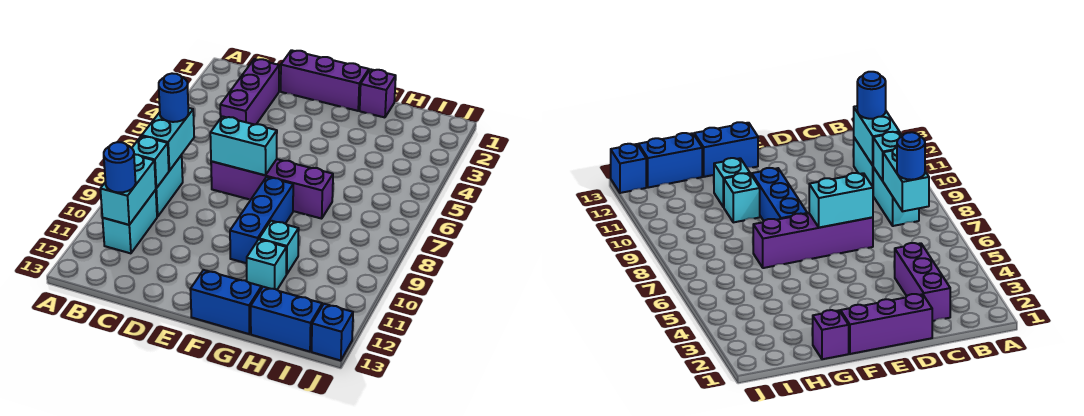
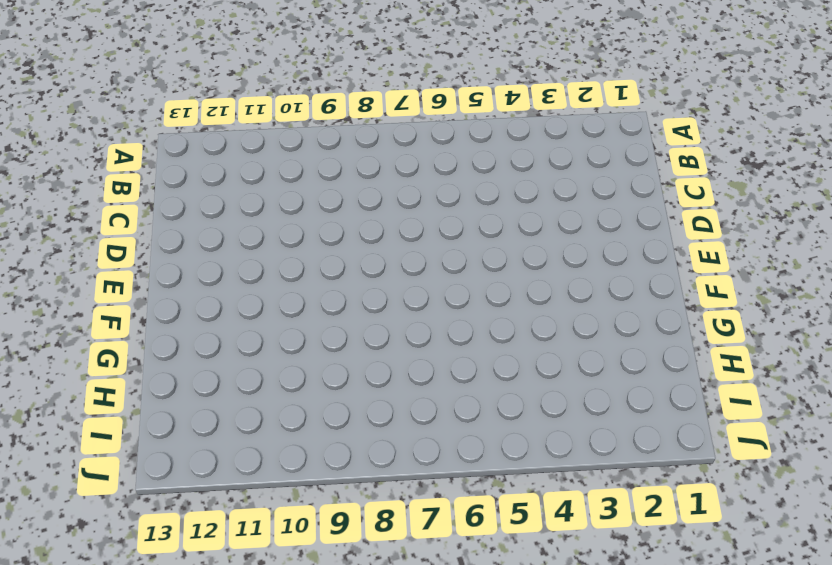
none -> cyan brick B8:B9 level 1
none -> cyan brick B10:B11 level 1
none -> purple brick C2:C4 level 1

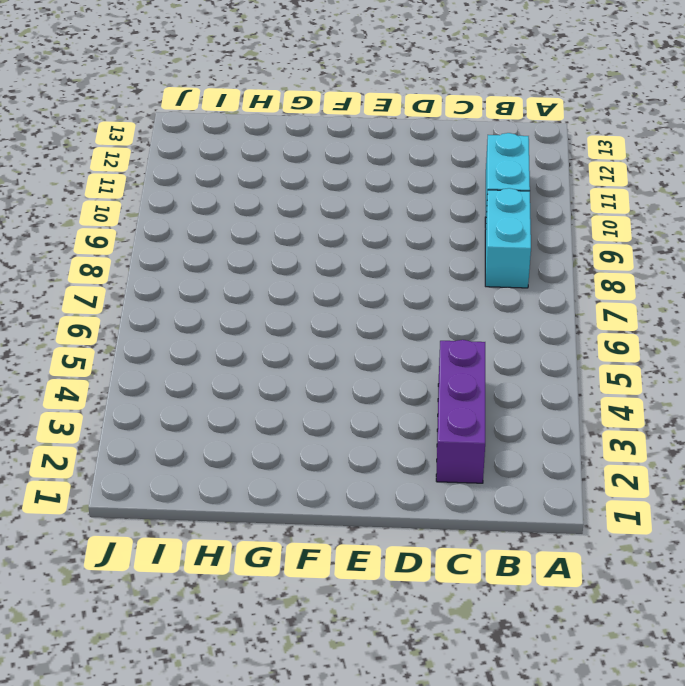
none -> purple brick D1:F1 level 1
none -> purple brick D7:G7 level 1
none -> blue brick F8:F10 level 1

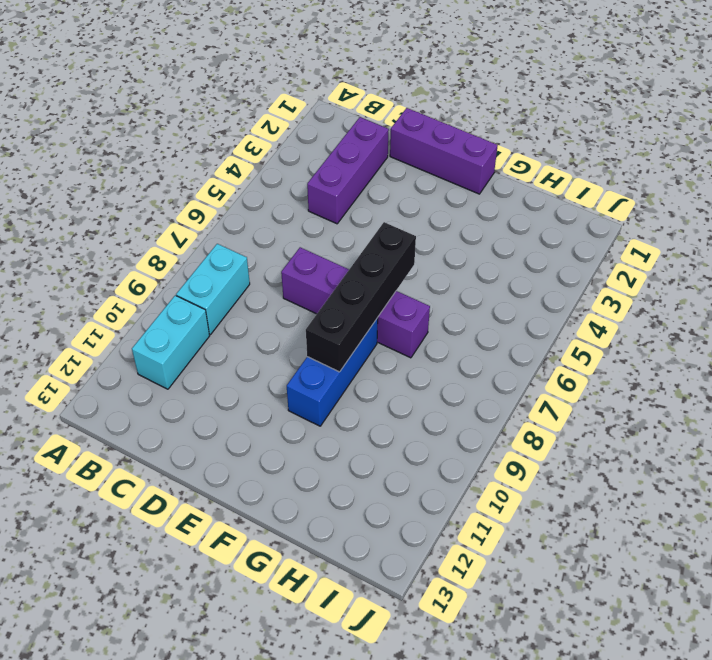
black brick F6:F9 level 2 -> none
none -> blue brick F13:G13 level 1
none -> purple brick G1 level 1
none -> cyan brick G10 level 1

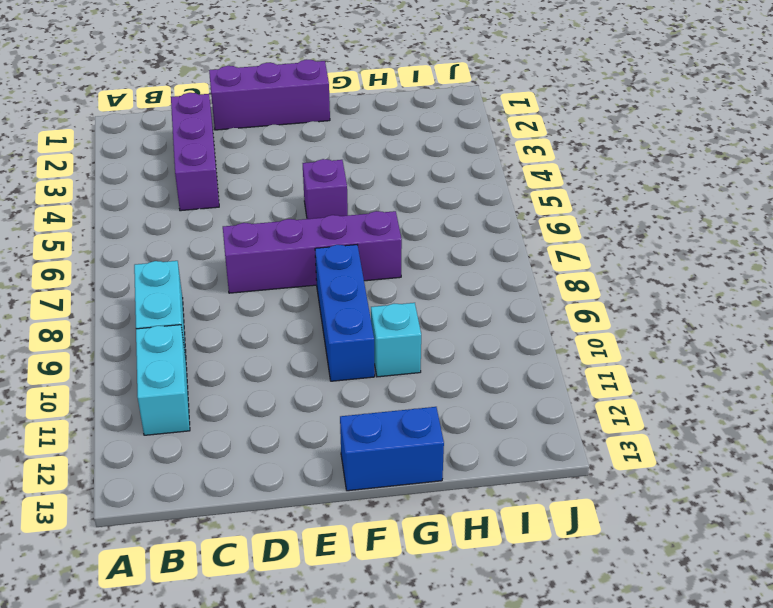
purple brick F5 level 1 -> purple brick G1 level 1
none -> cyan brick G11 level 1
none -> blue brick H13:I13 level 1
none -> blue brick J13 level 1

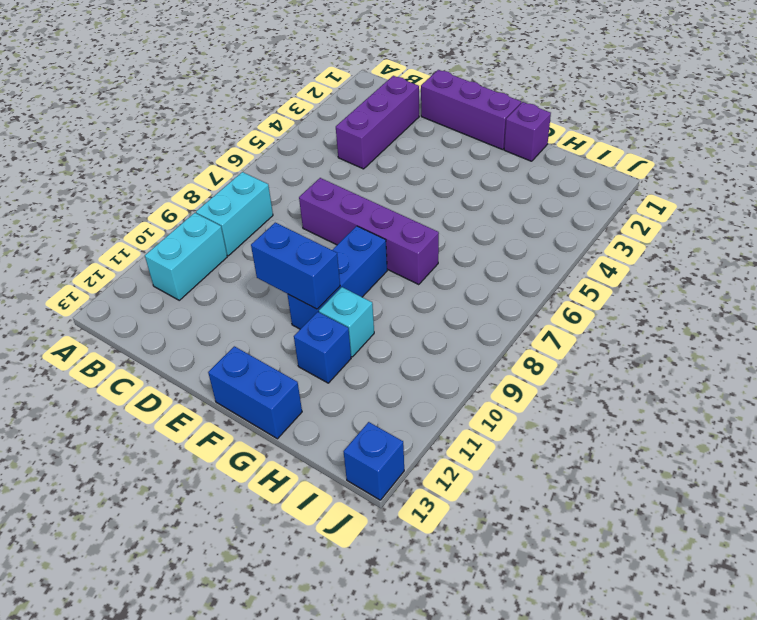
blue brick E10:F10 level 2 -> blue brick H13:I13 level 1
blue brick G11 level 1 -> cyan brick G11 level 1
none -> cyan brick B7:B8 level 2
none -> cyan brick B9 level 2
none -> cyan brick B10:B11 level 2

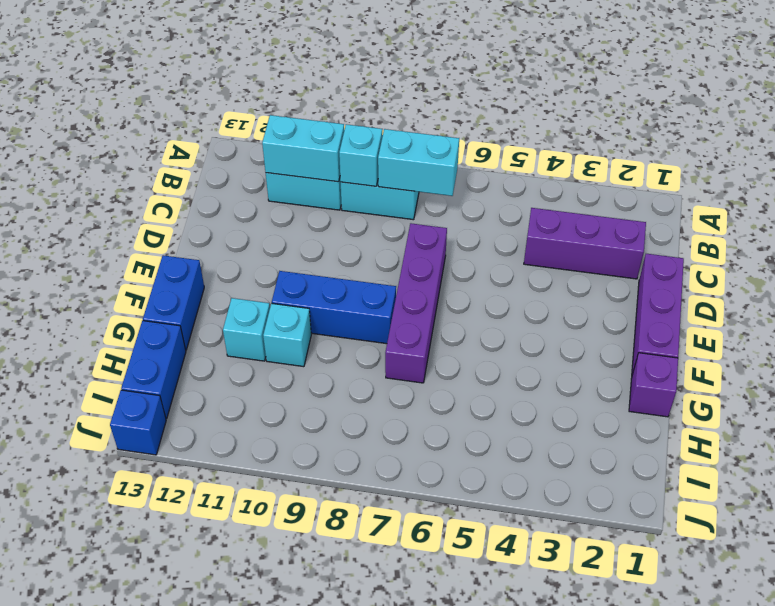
none -> cyan brick D7:E7 level 2
none -> blue round brick B7 level 3
none -> blue round brick B11 level 3

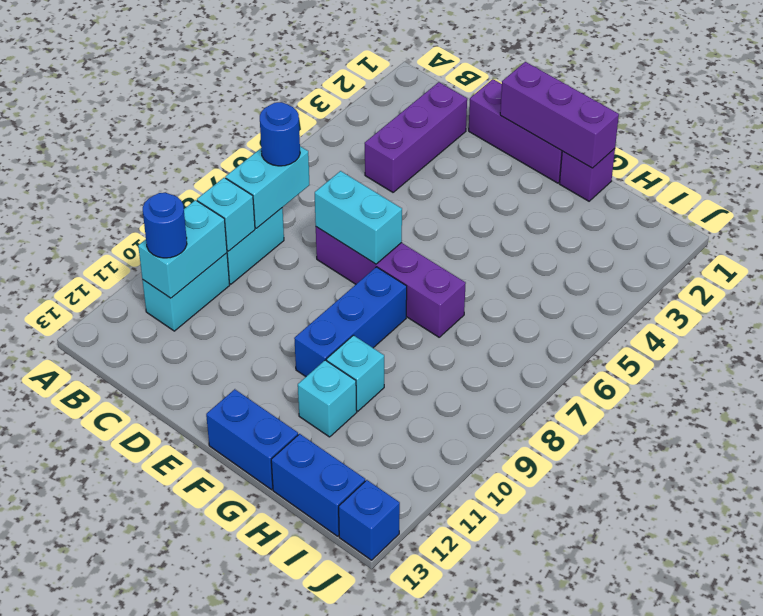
purple brick E1:G1 level 2 -> none

